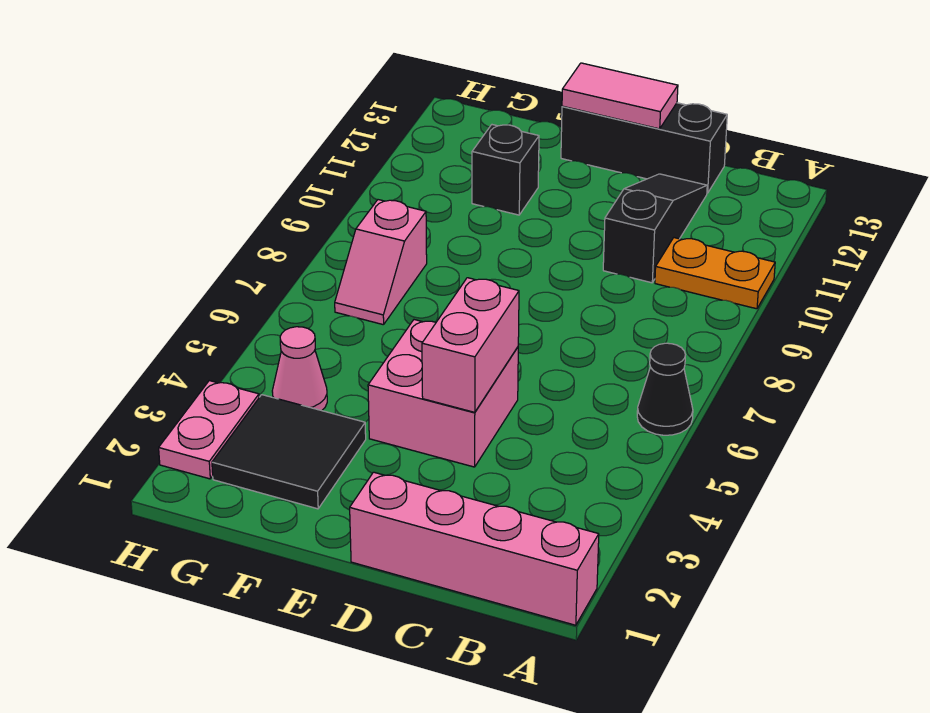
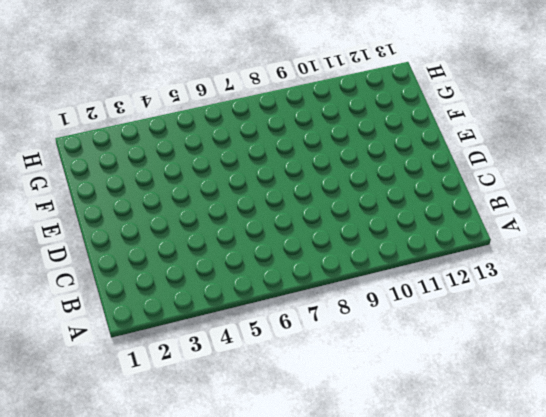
none -> pink brick A1:D1 level 1
none -> black cone A6 level 1
none -> orange plate A10:B10 level 1

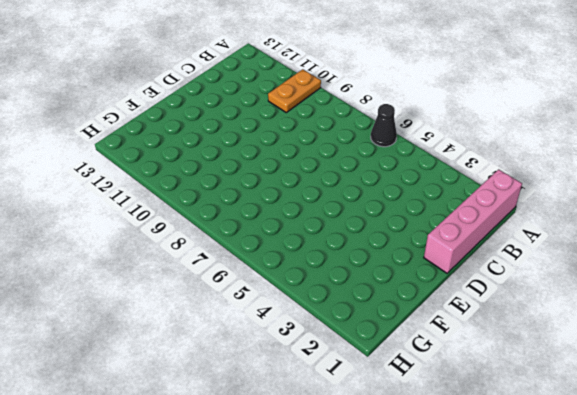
none -> black slope C10:C12 level 1 top 10
none -> black brick C13:E13 level 1
none -> pink brick D4:E5 level 1

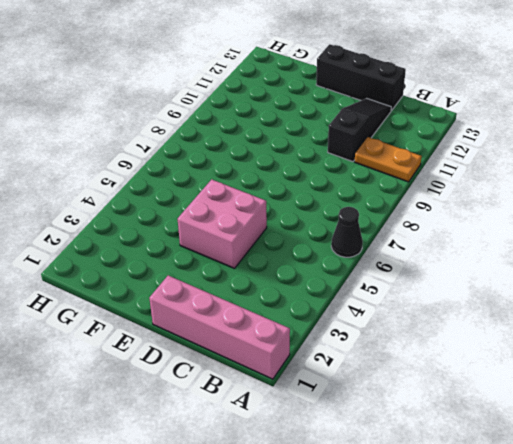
none -> black tile F2:G3 level 1
none -> black brick F11 level 1
none -> pink cone G4 level 1

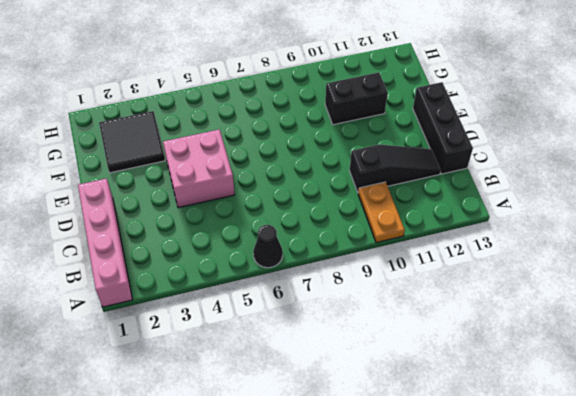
black brick F10:F11 level 1 -> black brick F11 level 1
none -> pink cone G4 level 1
none -> pink slope G7:G8 level 1 top 8
none -> pink plate H2:H3 level 1

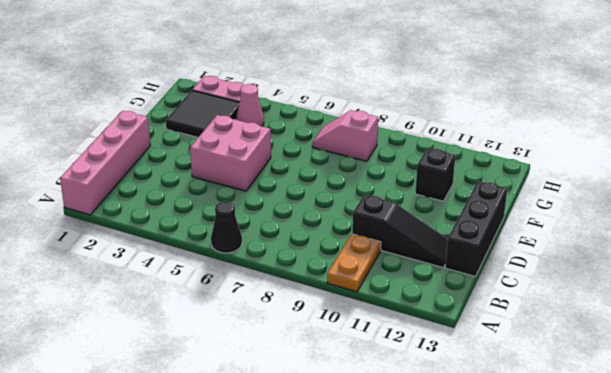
none -> pink brick D4:D5 level 2
none -> pink tile D13:E13 level 2

